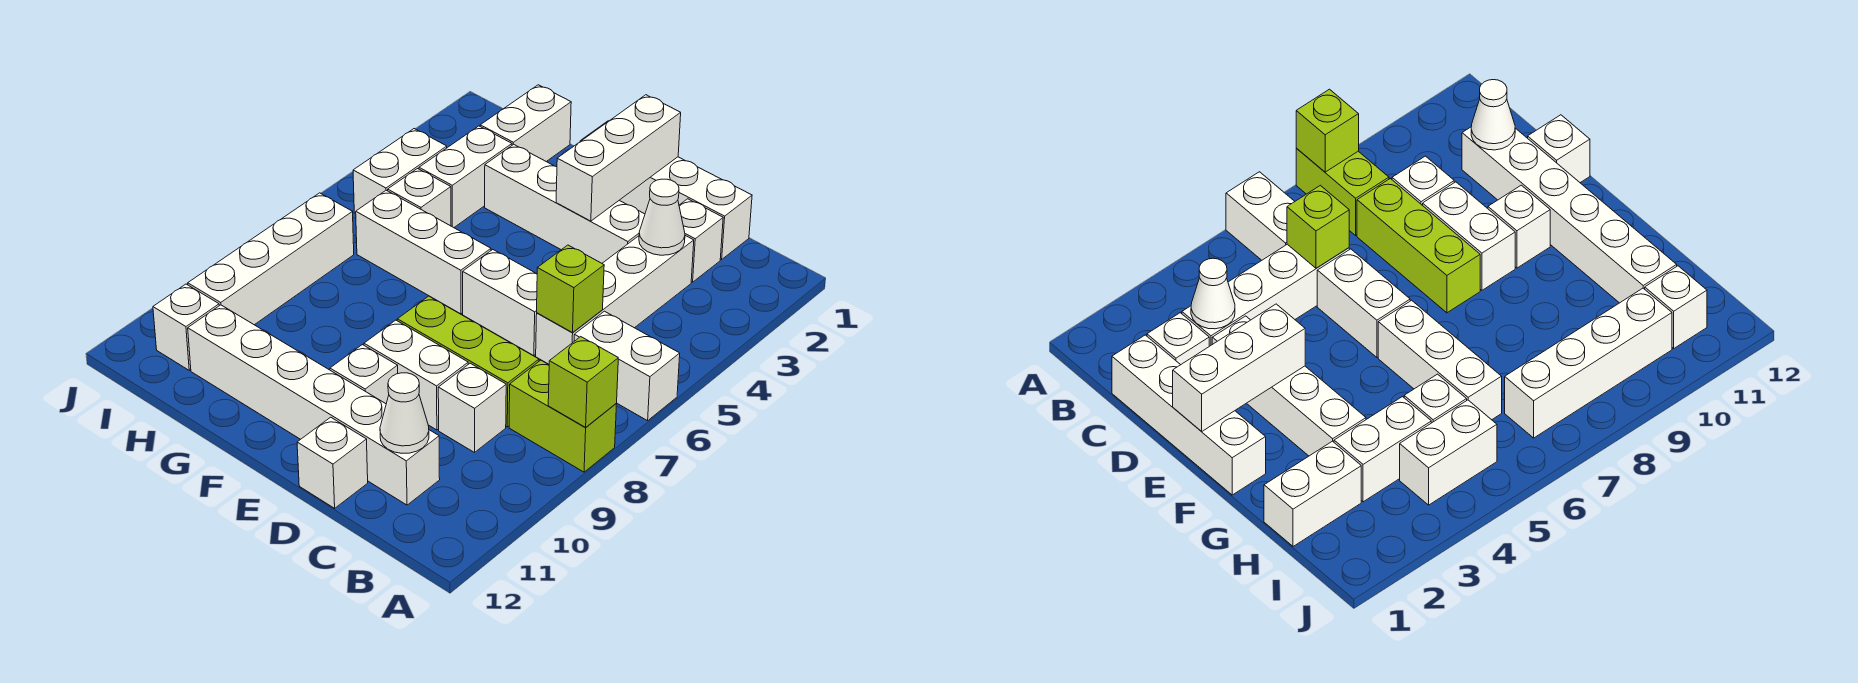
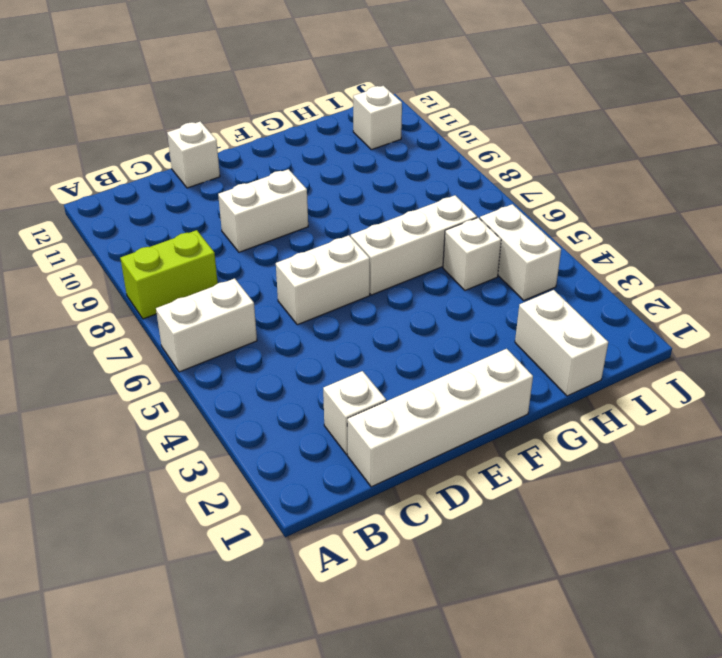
none -> white brick C3:C6 level 1
none -> lime brick C8:E8 level 1
none -> white brick C9 level 1

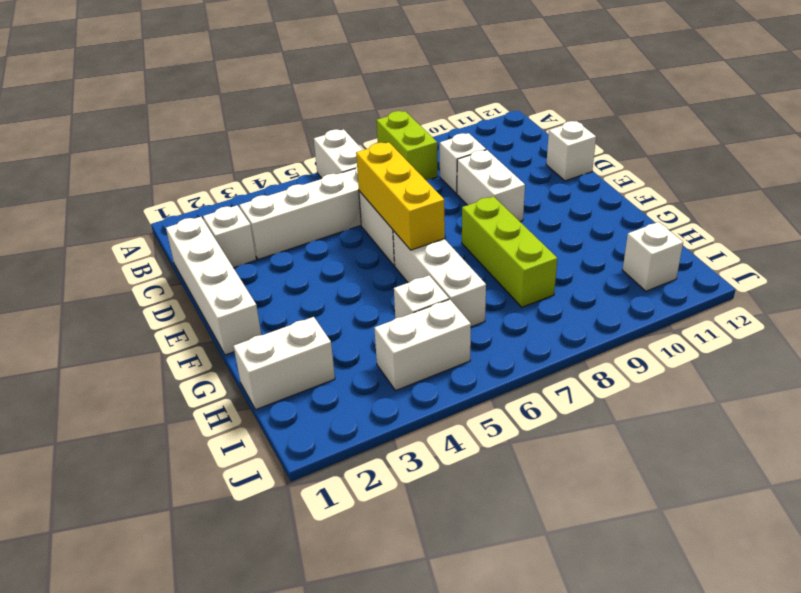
yellow brick D6:F6 level 2 -> none
lime brick F8:H8 level 1 -> lime brick C8:E8 level 1
none -> white brick C11:H11 level 1
none -> white brick D3:G3 level 1
none -> white brick E10 level 1

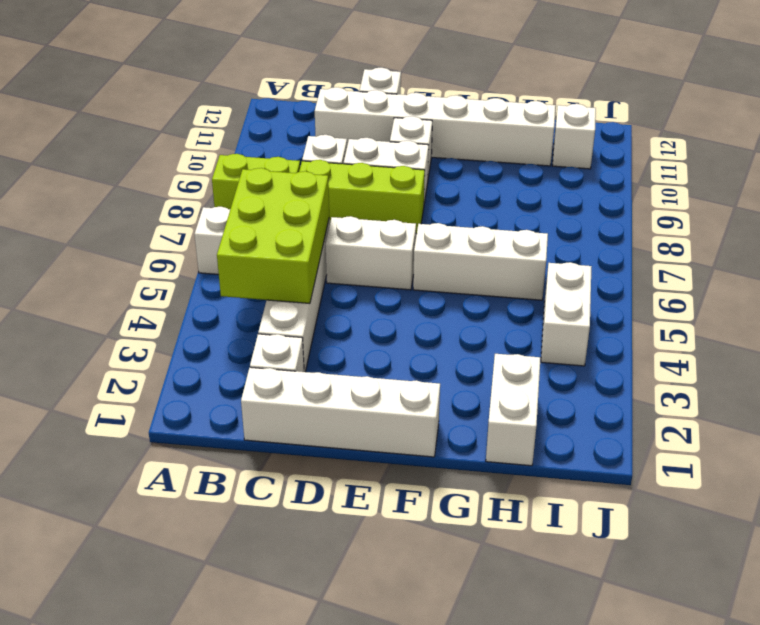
lime brick B4:C6 level 2 -> lime brick C6 level 2
none -> white brick D3:G3 level 1
none -> white brick H3:H4 level 1
none -> white brick H5 level 1

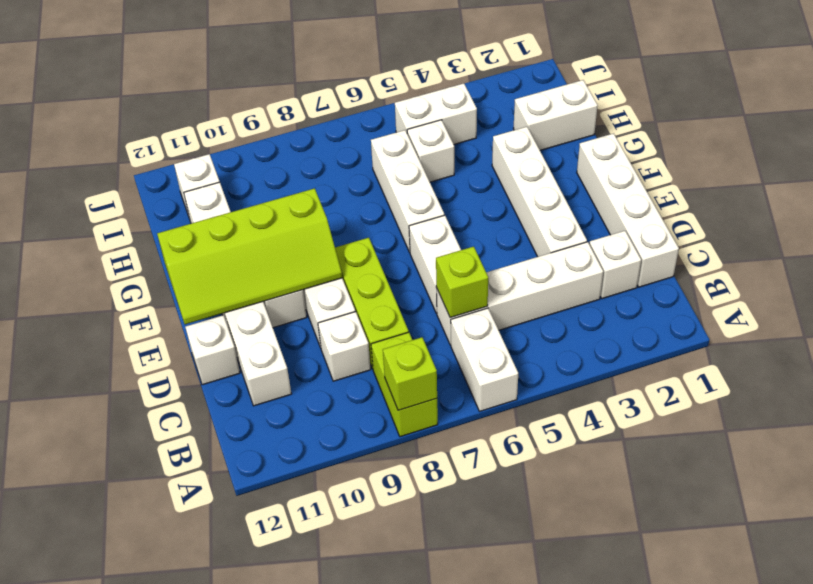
lime slope E9:F12 level 2 top F -> none
none -> white brick H3:H4 level 1
none -> white brick I7:I10 level 1
none -> white cone C3 level 2

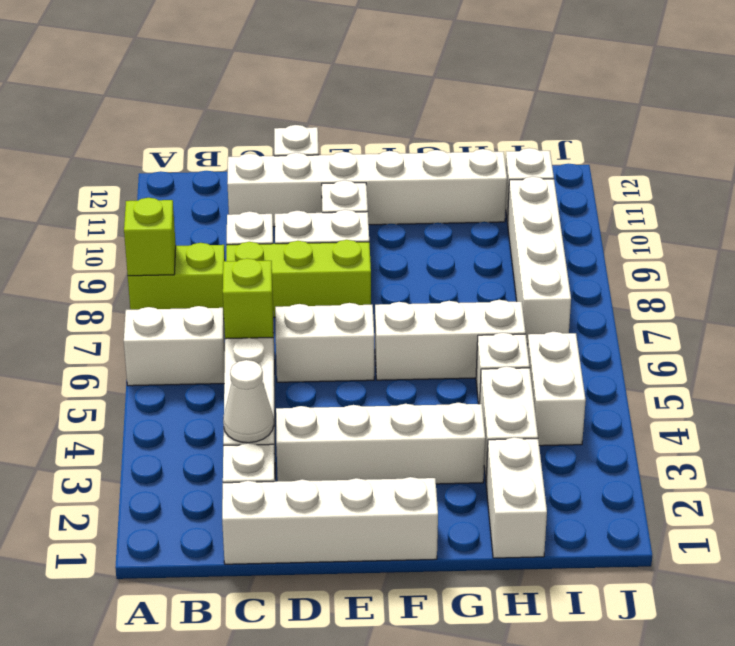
none -> white cone C11 level 2
none -> white brick E1:E3 level 2

